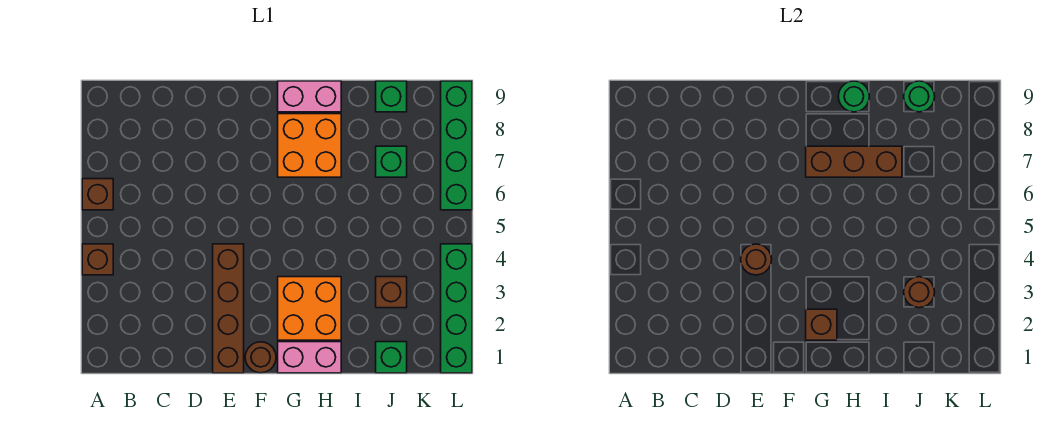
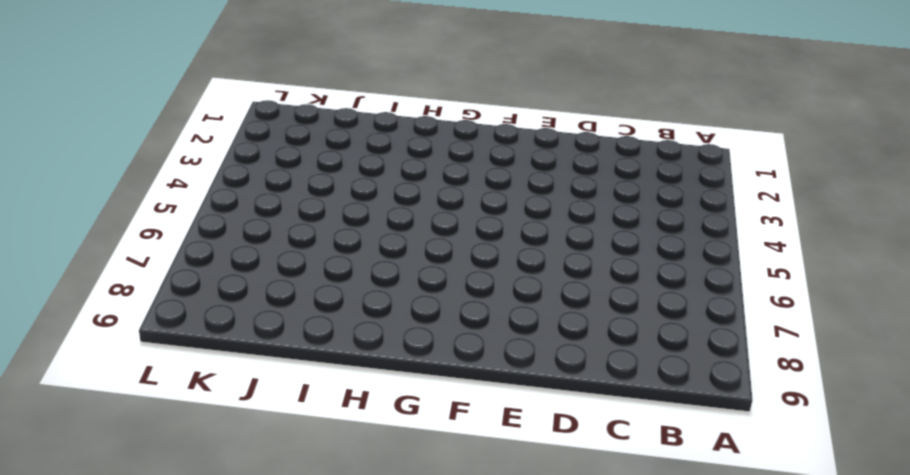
none -> brown brick A4 level 1
none -> brown brick A6 level 1
none -> brown brick E1:E4 level 1

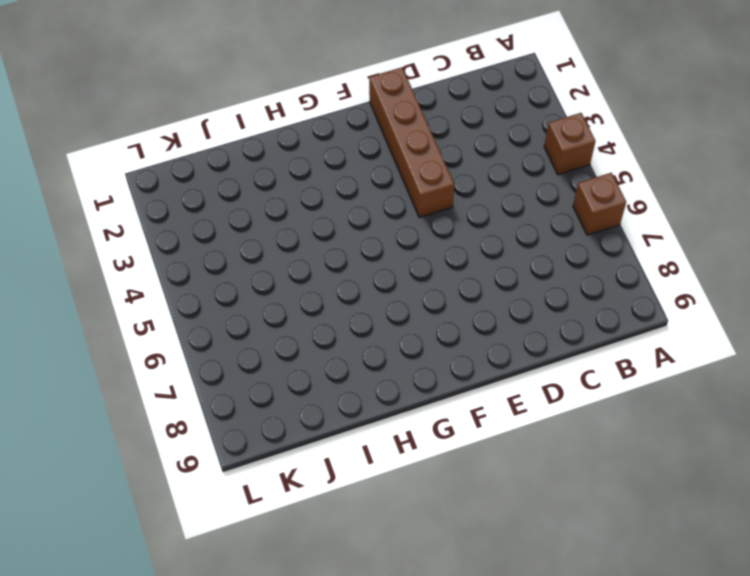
none -> brown round brick F1 level 1
none -> pink brick G1:H1 level 1
none -> orange brick G2:H3 level 1

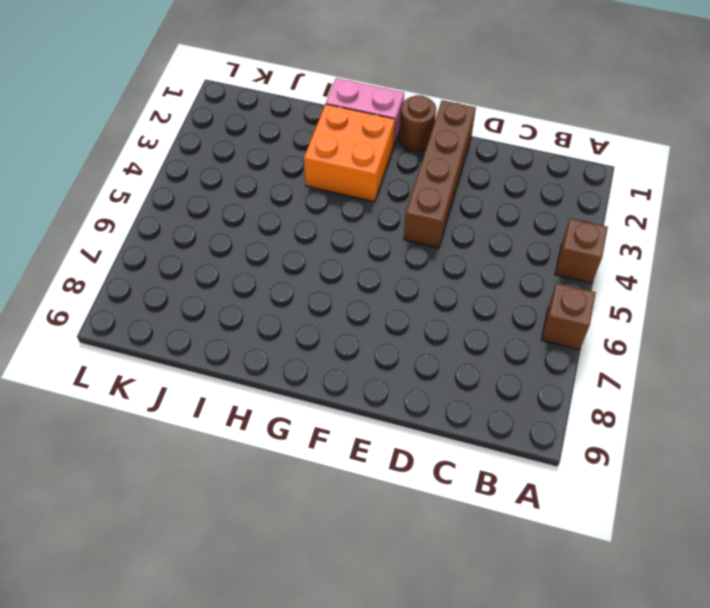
none -> orange brick G7:H8 level 1
none -> pink brick G9:H9 level 1
none -> green brick J1 level 1

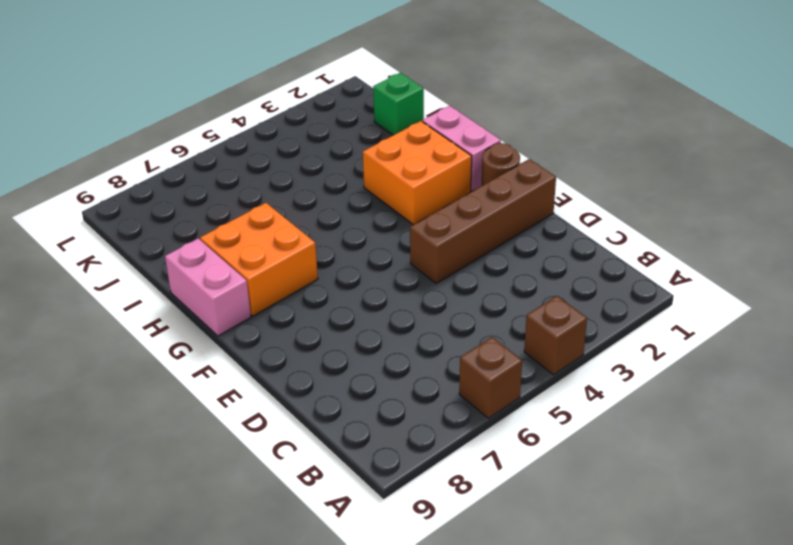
none -> brown brick J3 level 1
none -> green brick J7 level 1
none -> green brick J9 level 1

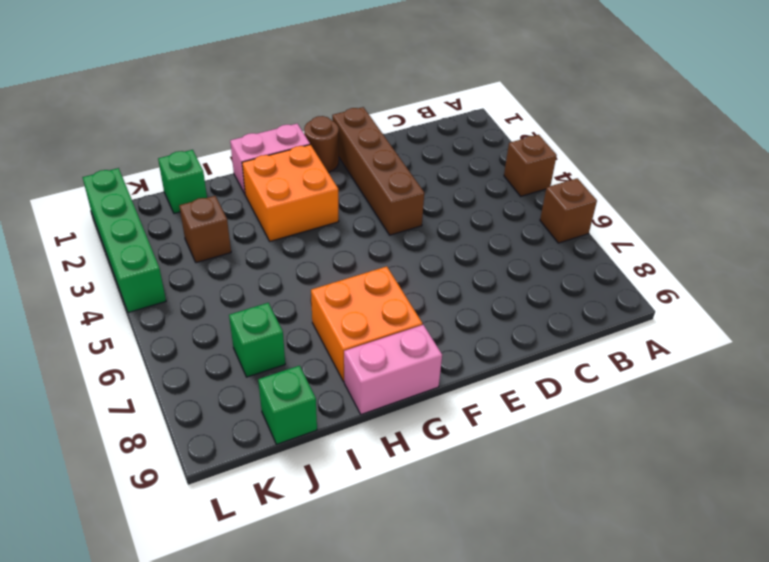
none -> green brick L6:L9 level 1
none -> brown round brick E4 level 2
none -> brown brick G2 level 2

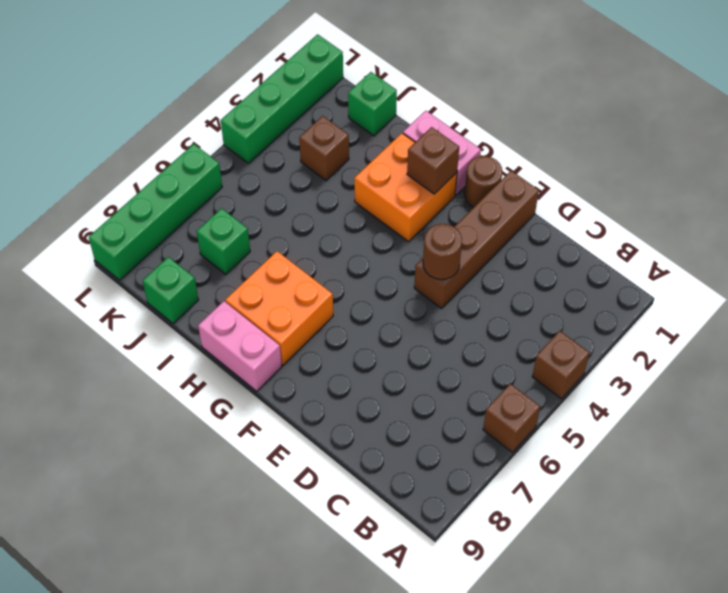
none -> brown brick G7:I7 level 2
none -> green round brick H9 level 2
none -> brown round brick J3 level 2

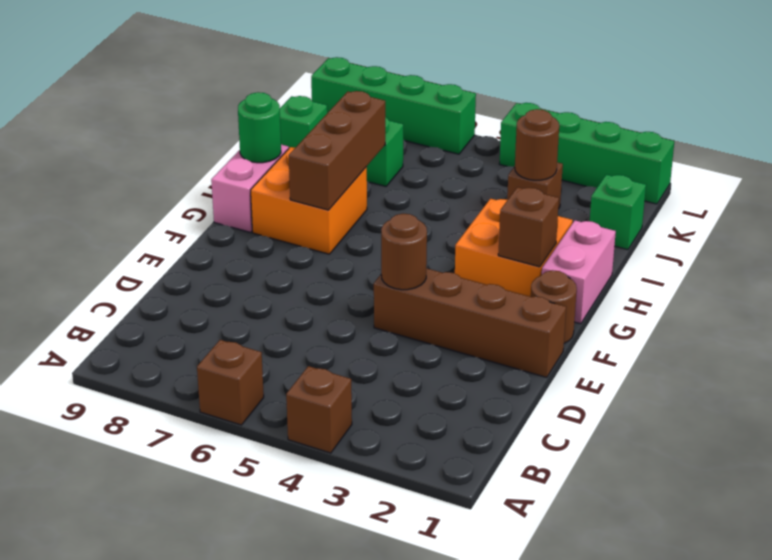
none -> green round brick J9 level 2

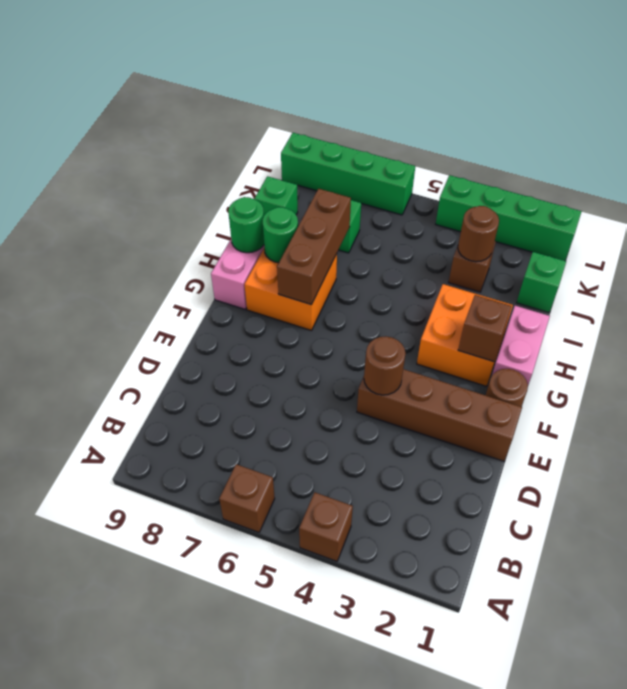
green round brick H8 level 2 -> green round brick J9 level 2

